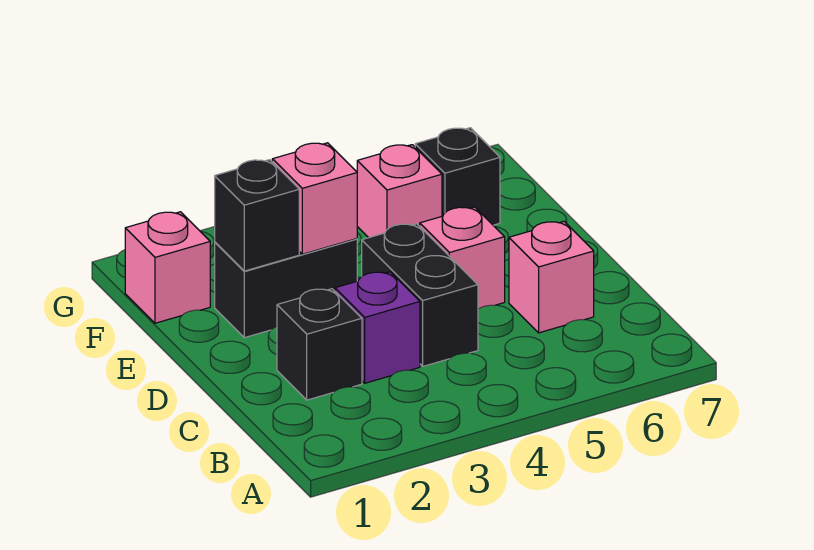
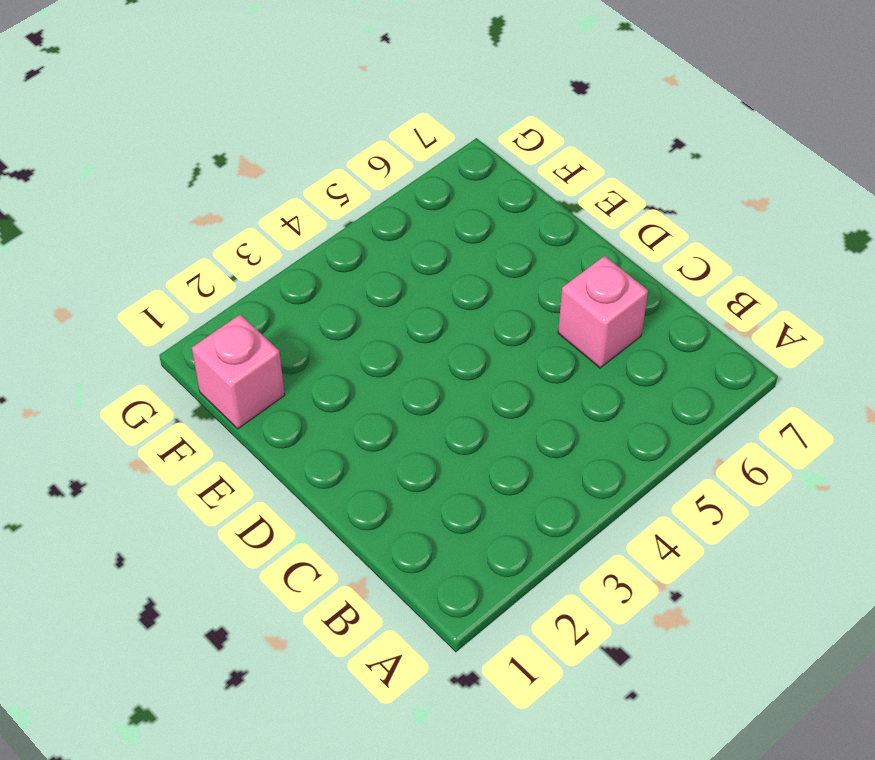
none -> black brick C2 level 1
none -> purple brick C3 level 1

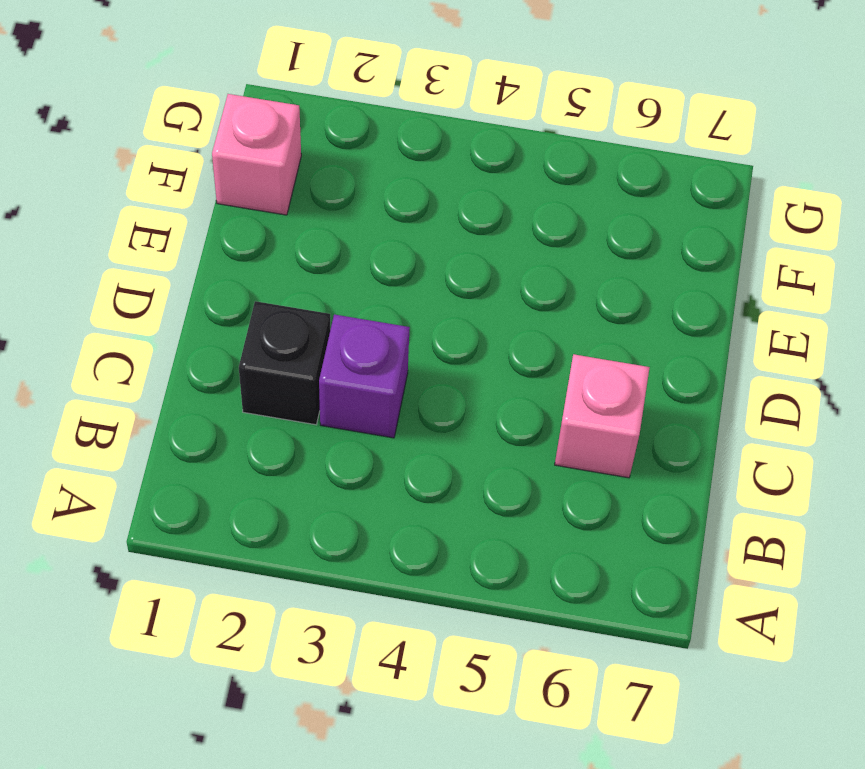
none -> black brick C4:D4 level 1
none -> pink brick D5 level 1

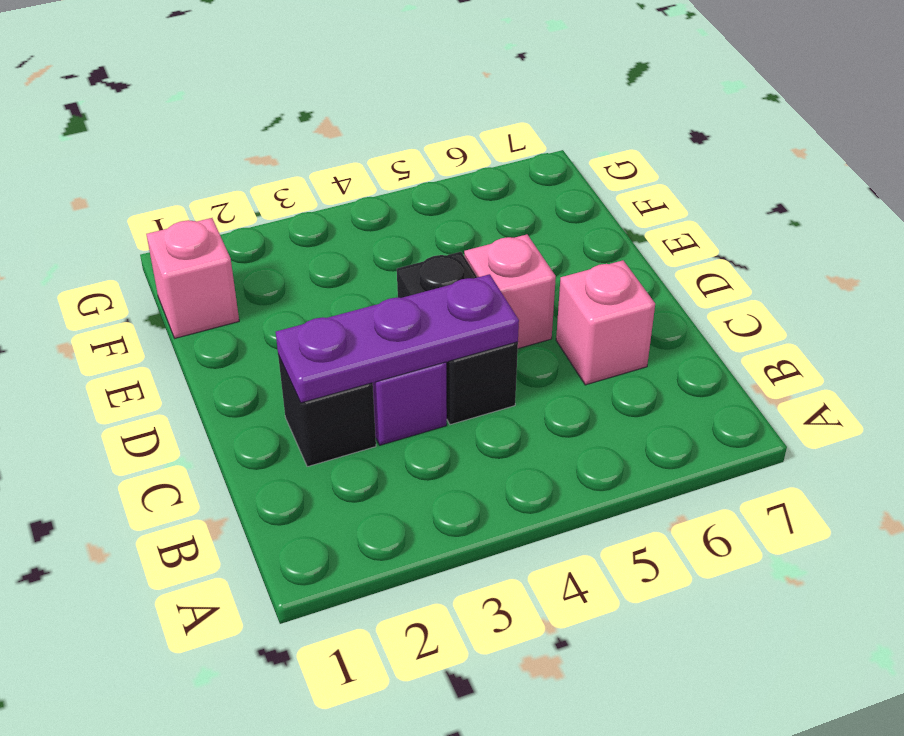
purple plate C2:C4 level 2 -> none
none -> black brick E2:E3 level 1
none -> pink brick F5 level 1

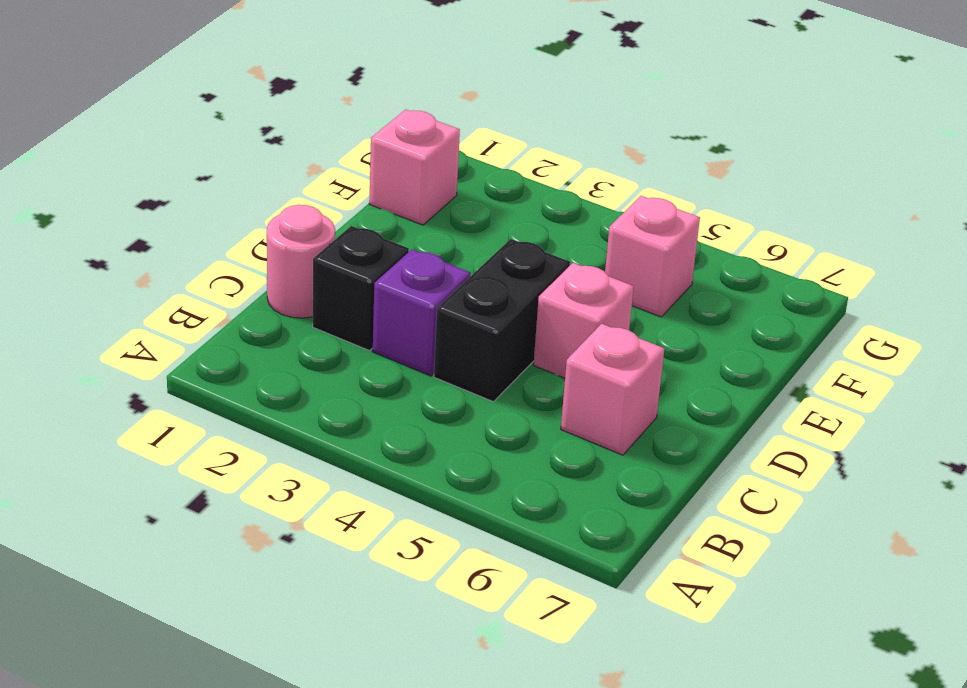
pink round brick C1 level 1 -> none
none -> black brick E2:E3 level 1
none -> black brick F6 level 1

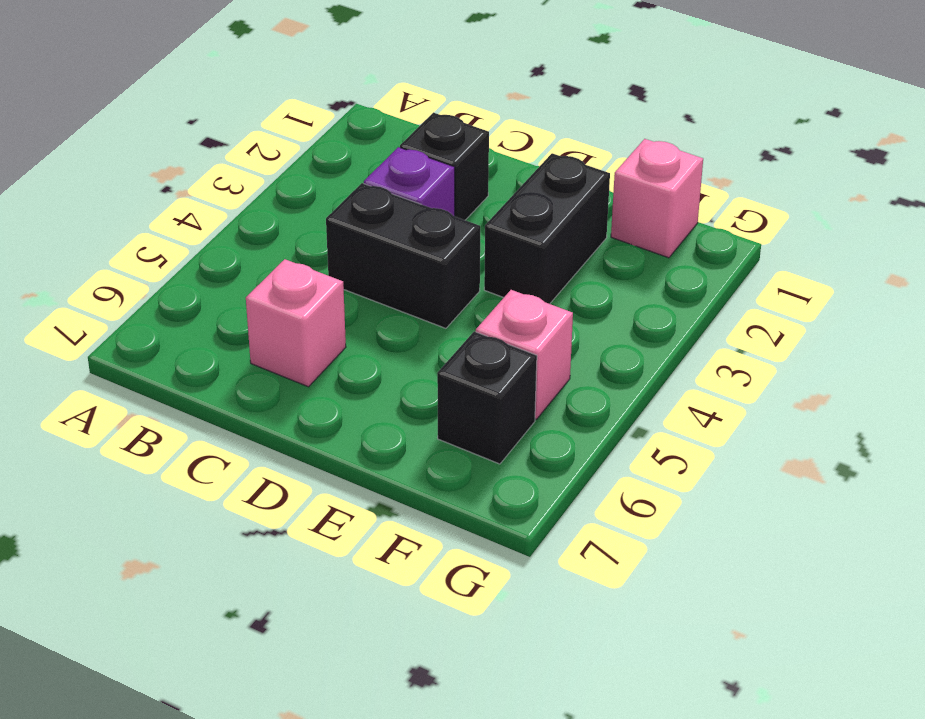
none -> pink brick D5 level 1
none -> black brick E2 level 2

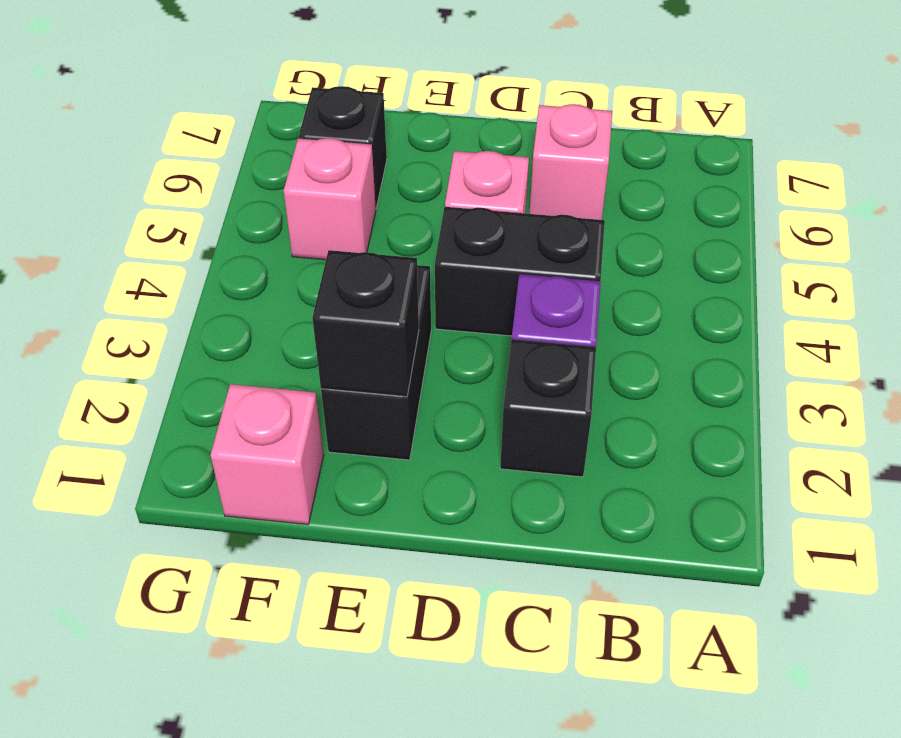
none -> pink brick E3 level 2

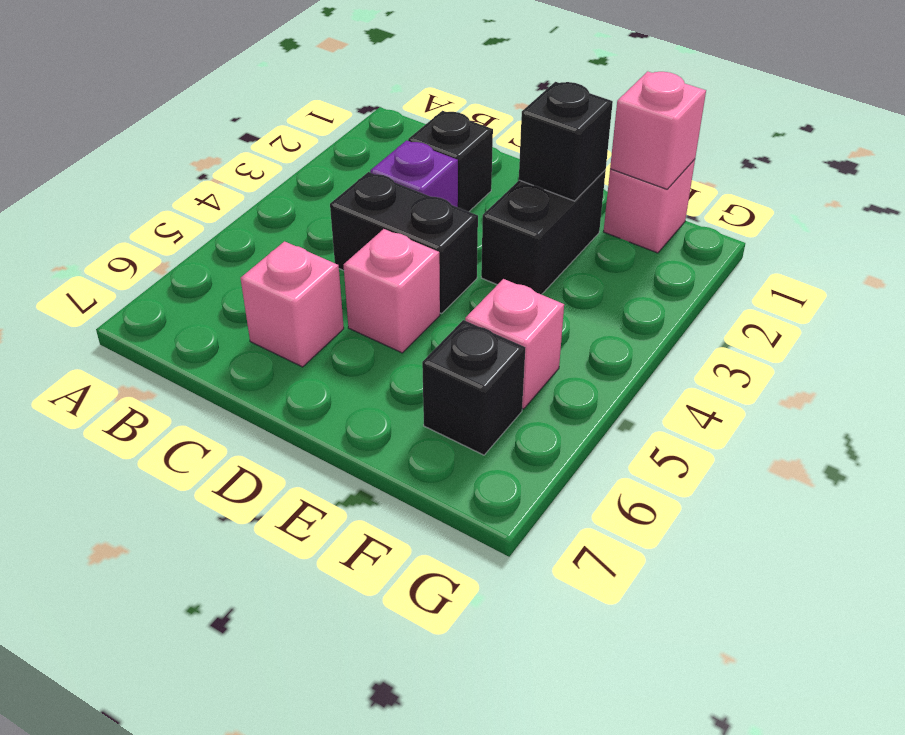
pink brick F1 level 2 -> pink brick E3 level 2

